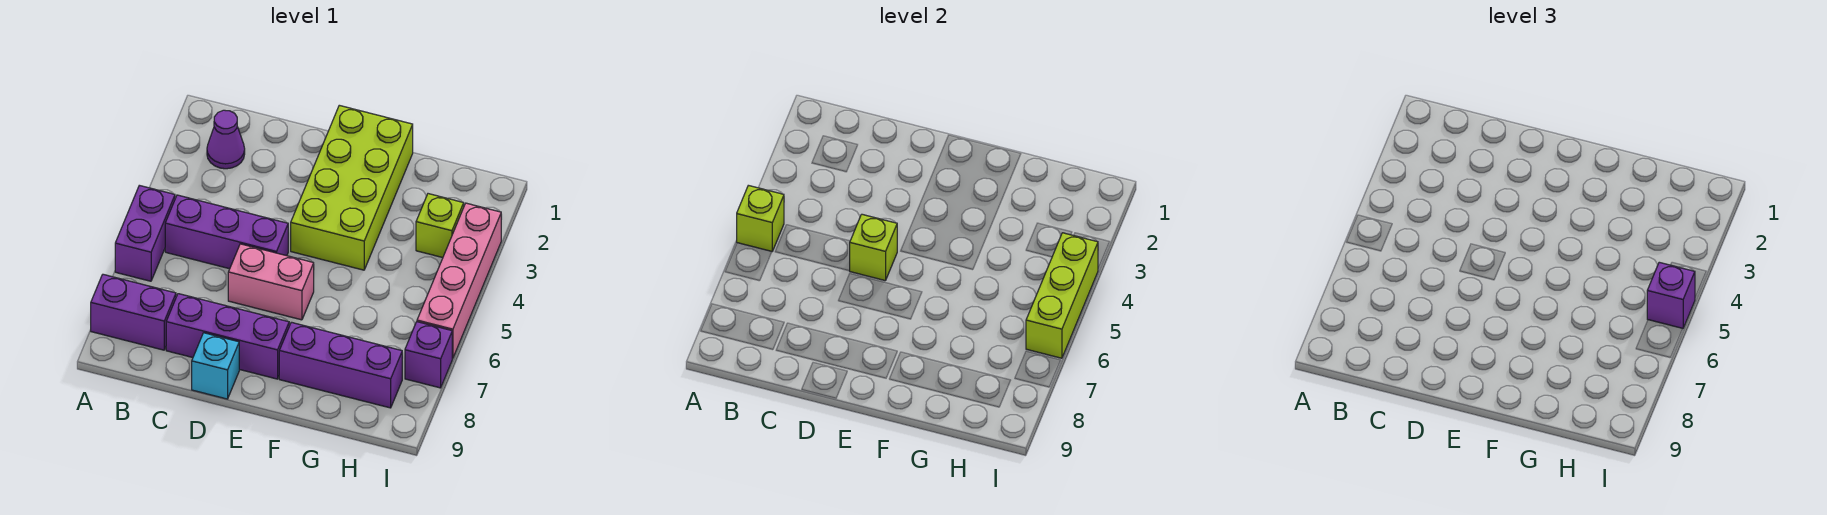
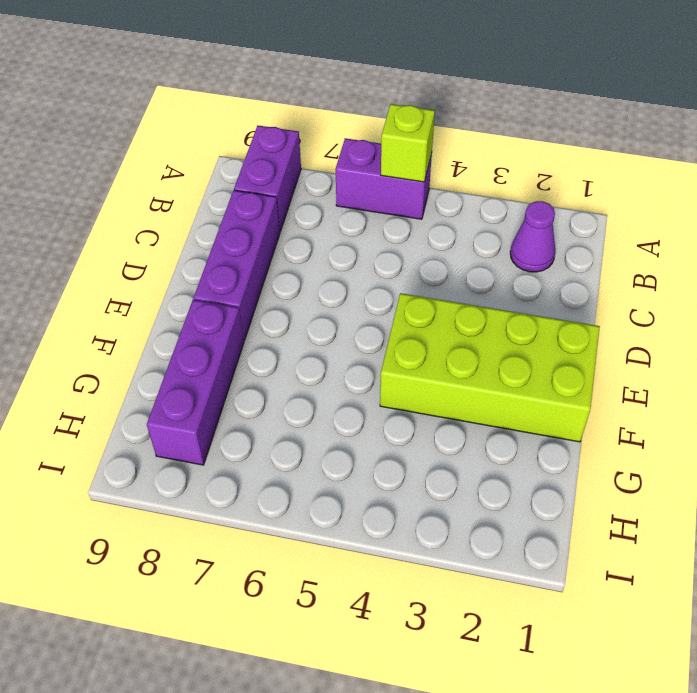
none -> purple brick B5:D5 level 1
none -> pink brick D6:E6 level 1
none -> cyan brick D9 level 1

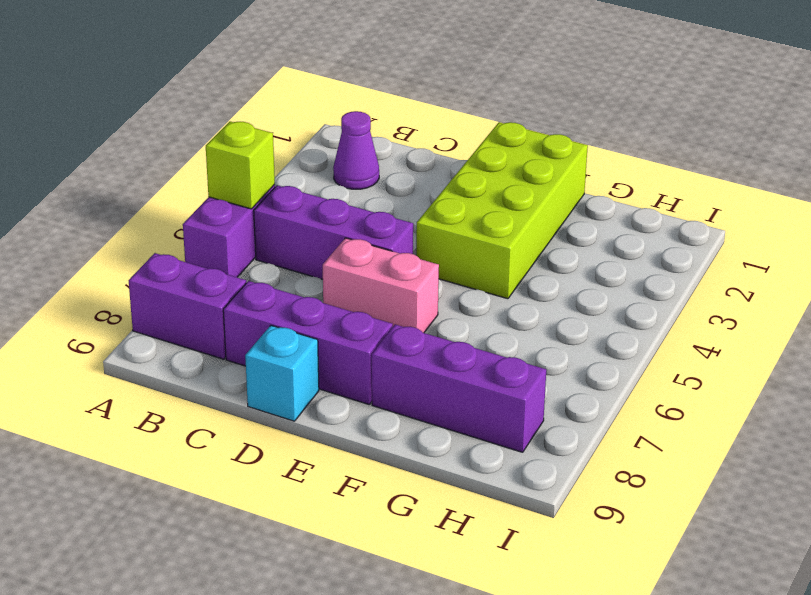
none -> lime brick H3 level 1
none -> pink brick I3:I6 level 1
none -> purple brick I7 level 1

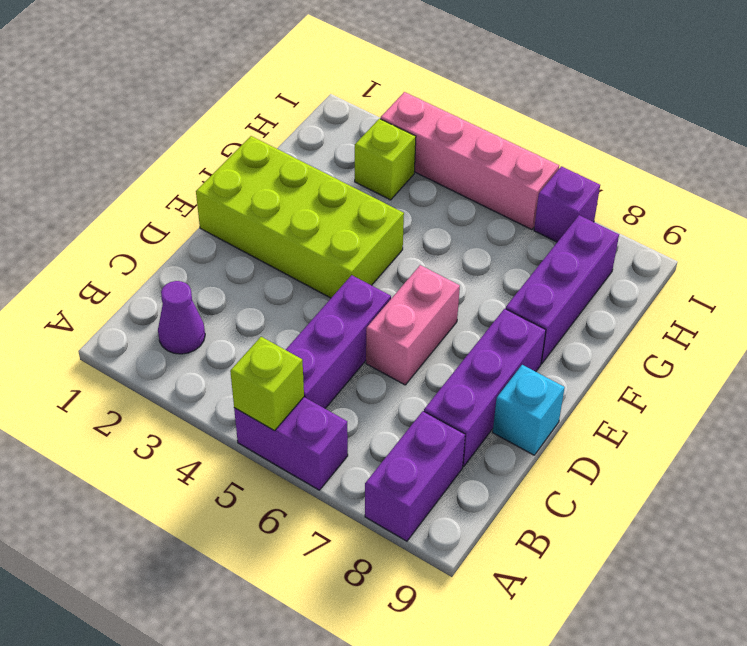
none -> lime brick D5 level 2
none -> lime brick I4:I6 level 2
none -> purple brick I5 level 3

